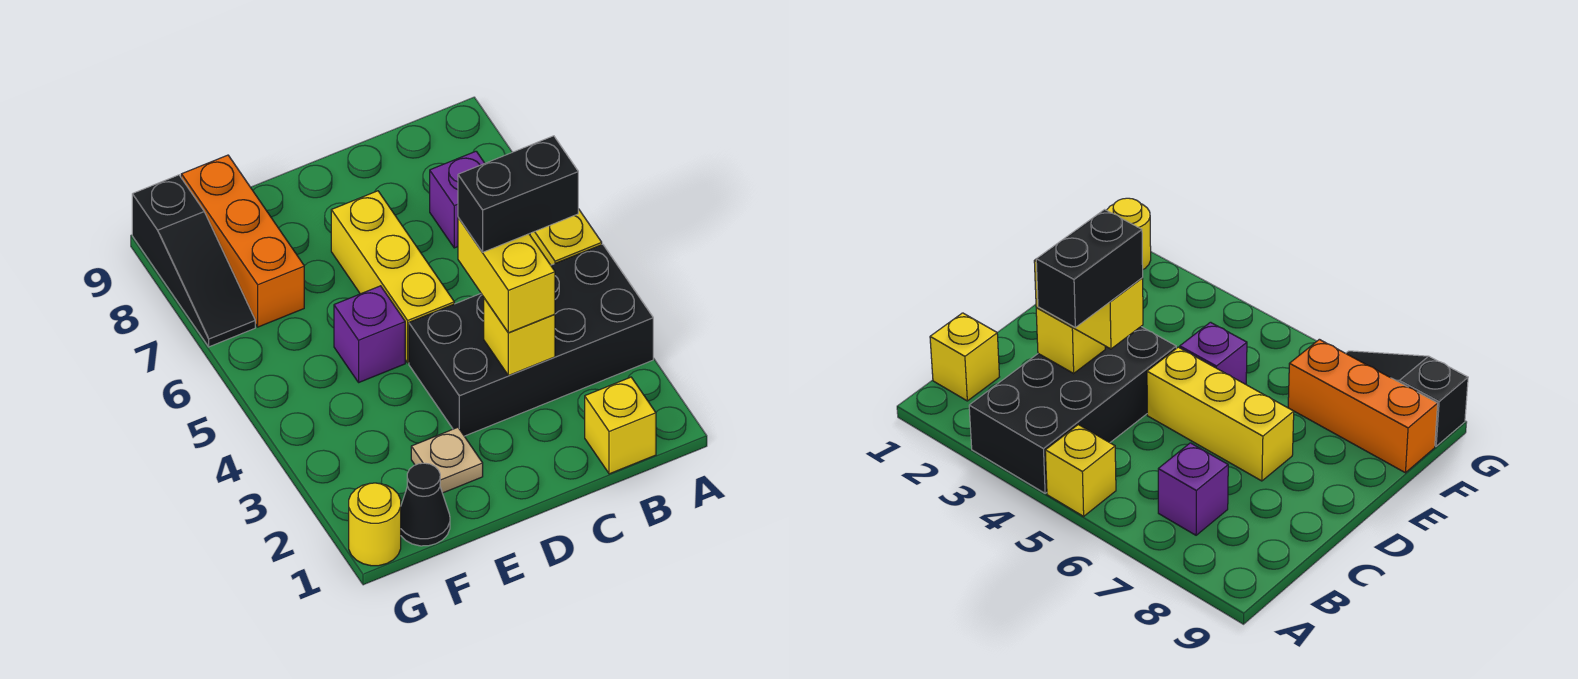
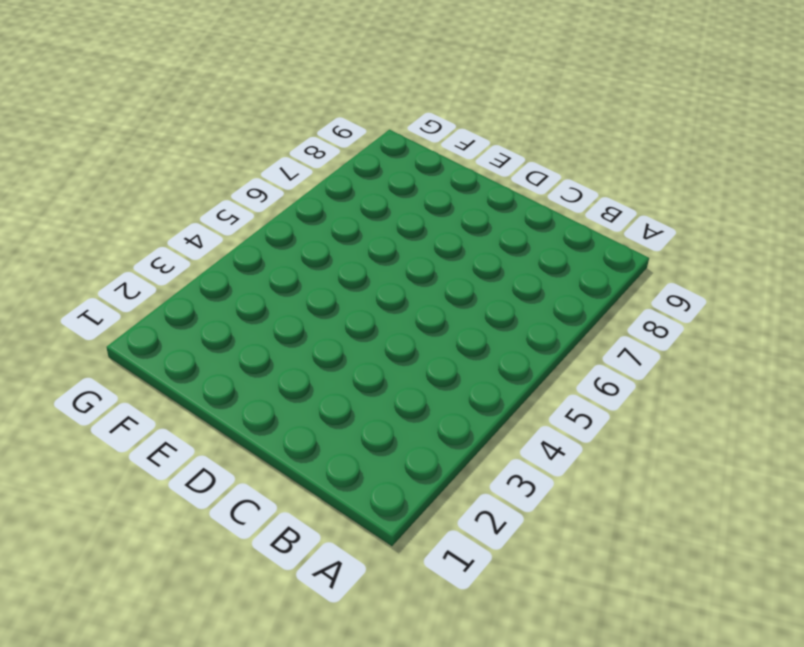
none -> black brick A3:D4 level 1
none -> yellow brick A5 level 1
none -> yellow brick B1 level 1

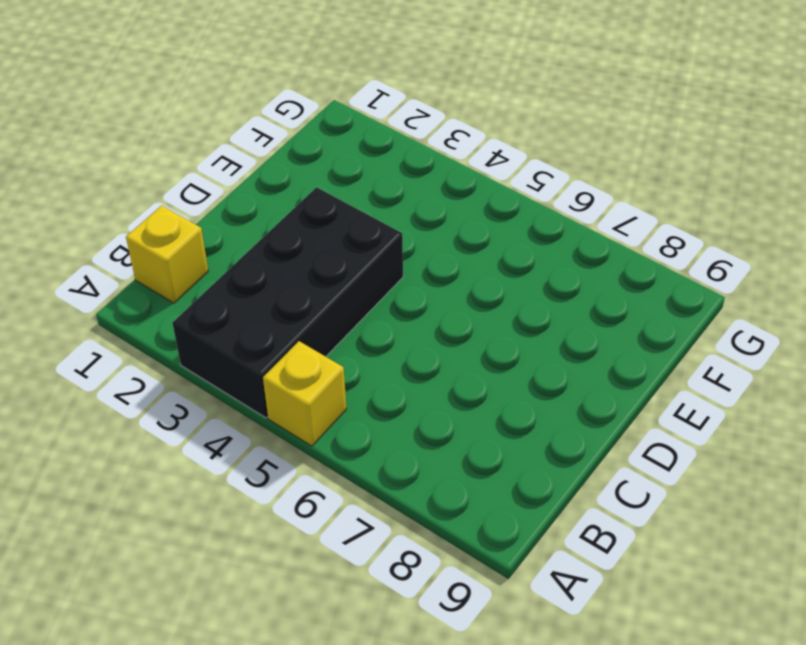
none -> purple brick B7 level 1
none -> yellow brick D5:D7 level 1
none -> tan plate E2 level 1

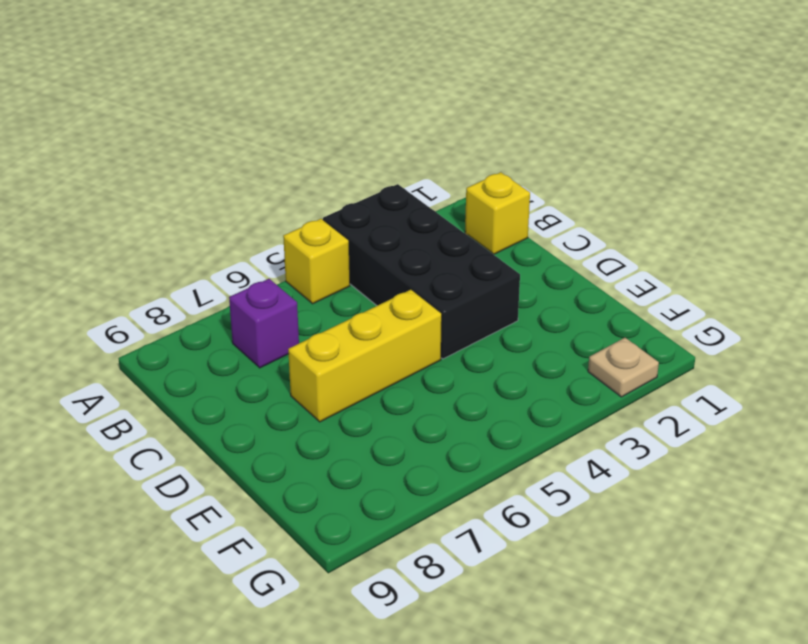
tan plate G2 level 1 -> tan plate E2 level 1
none -> purple brick E5 level 1
none -> black cone F1 level 1
none -> orange brick F7:F9 level 1

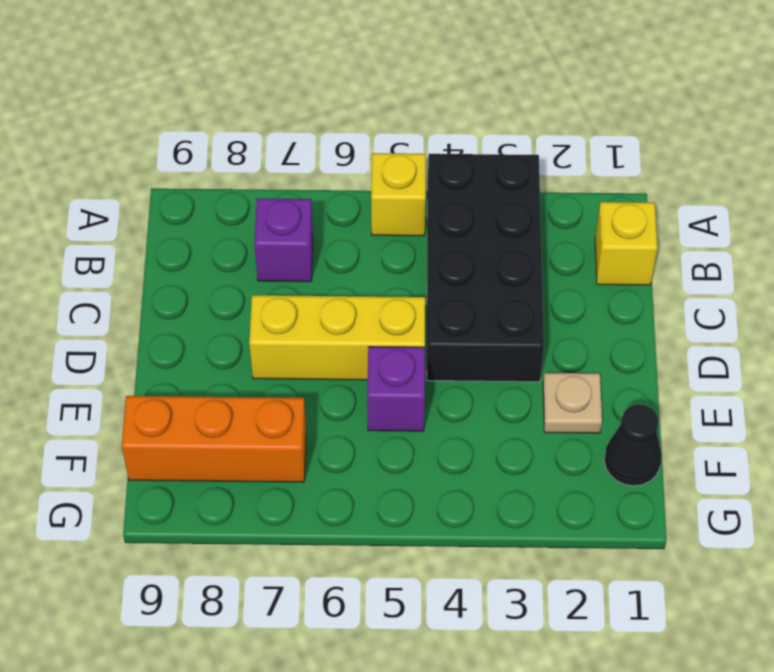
none -> yellow round brick G1 level 1
none -> black slope G7:G9 level 1 top 9
none -> yellow brick C3 level 2

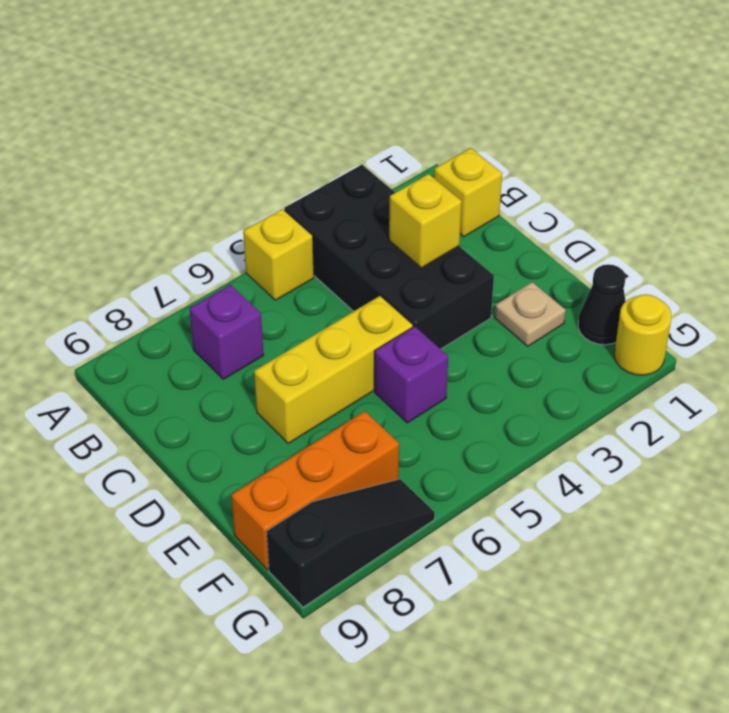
none -> yellow brick C3:C4 level 3
none -> black brick B4:C4 level 4

